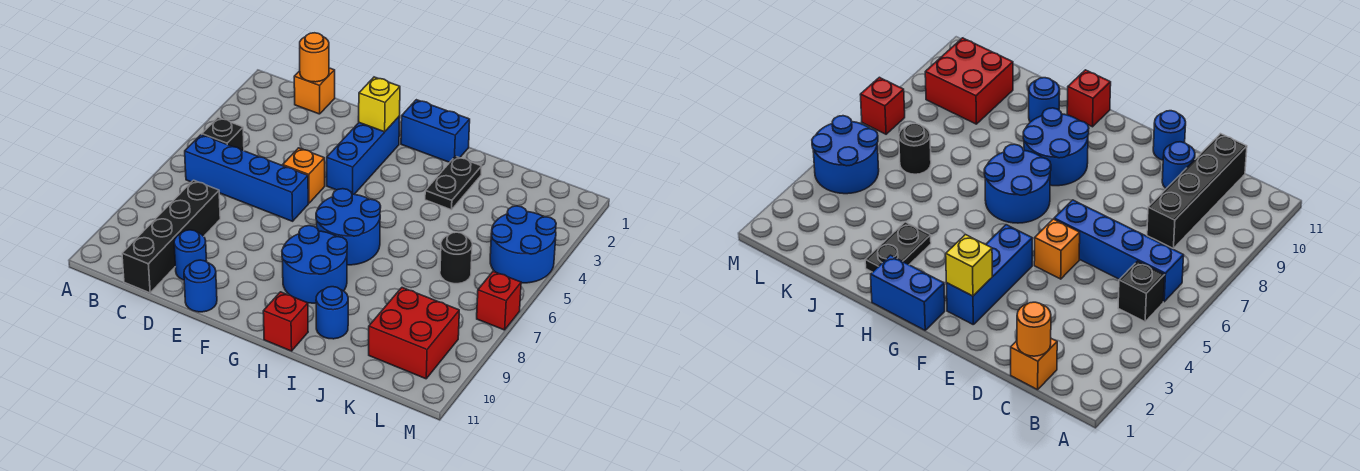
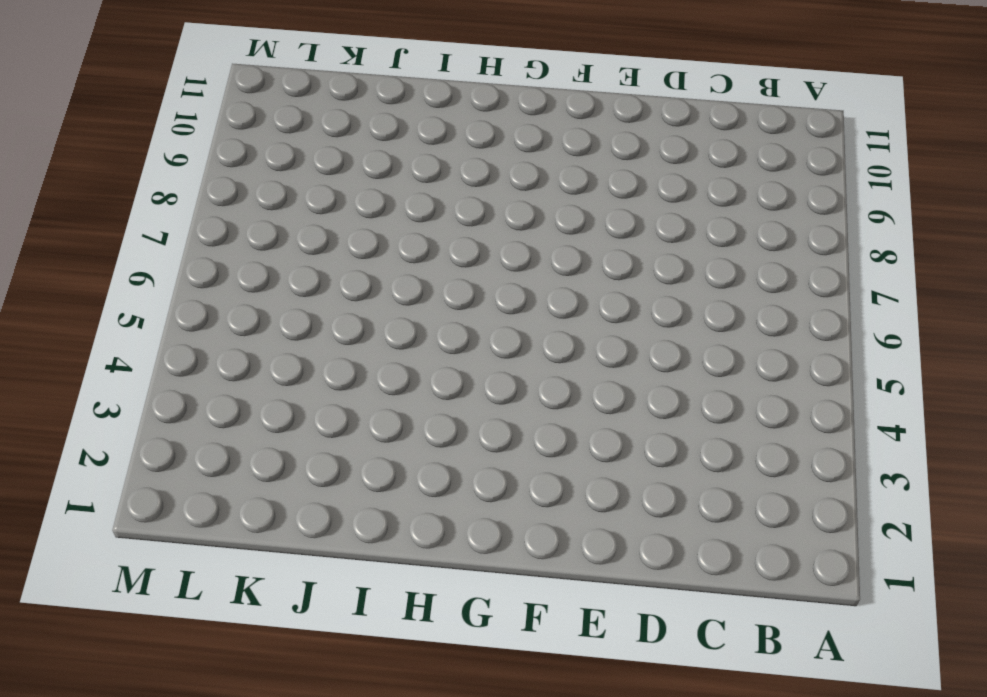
none -> black brick B5 level 1
none -> blue brick B6:E6 level 1
none -> orange brick C1 level 1

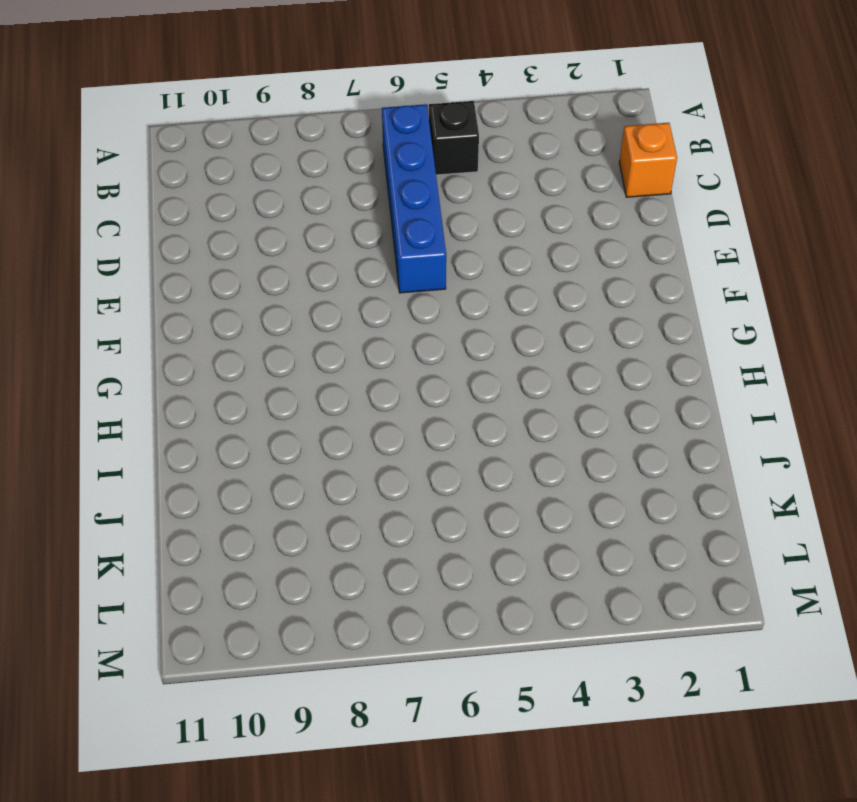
none -> black brick C8:C11 level 1
none -> blue round brick D10 level 1
none -> orange brick E5 level 1

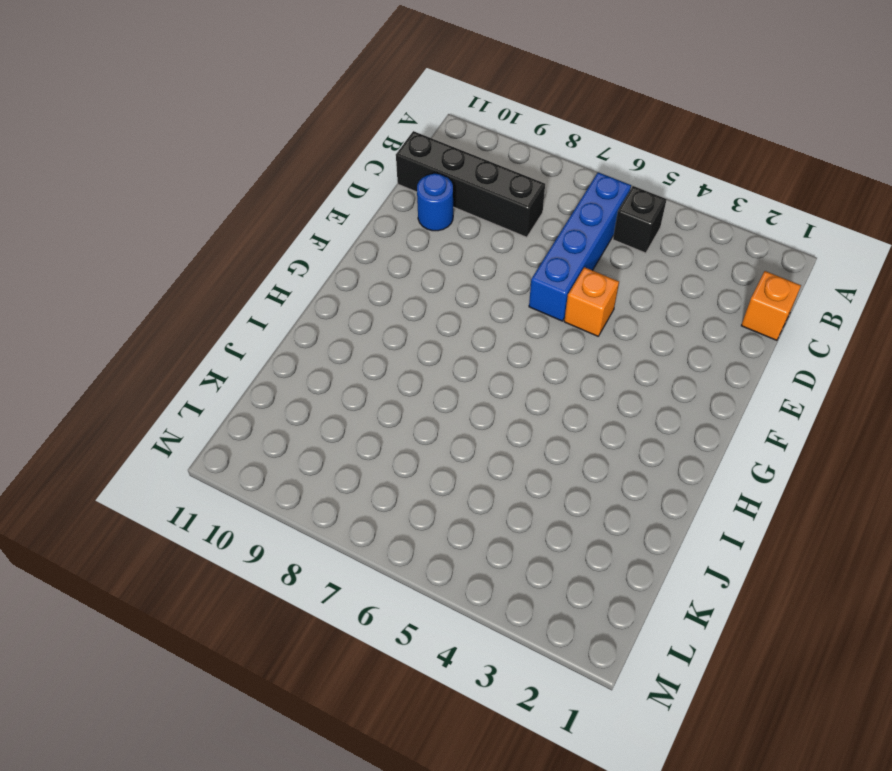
none -> blue round brick E11 level 1
none -> blue brick F2:F4 level 1
none -> blue brick G1:H1 level 1

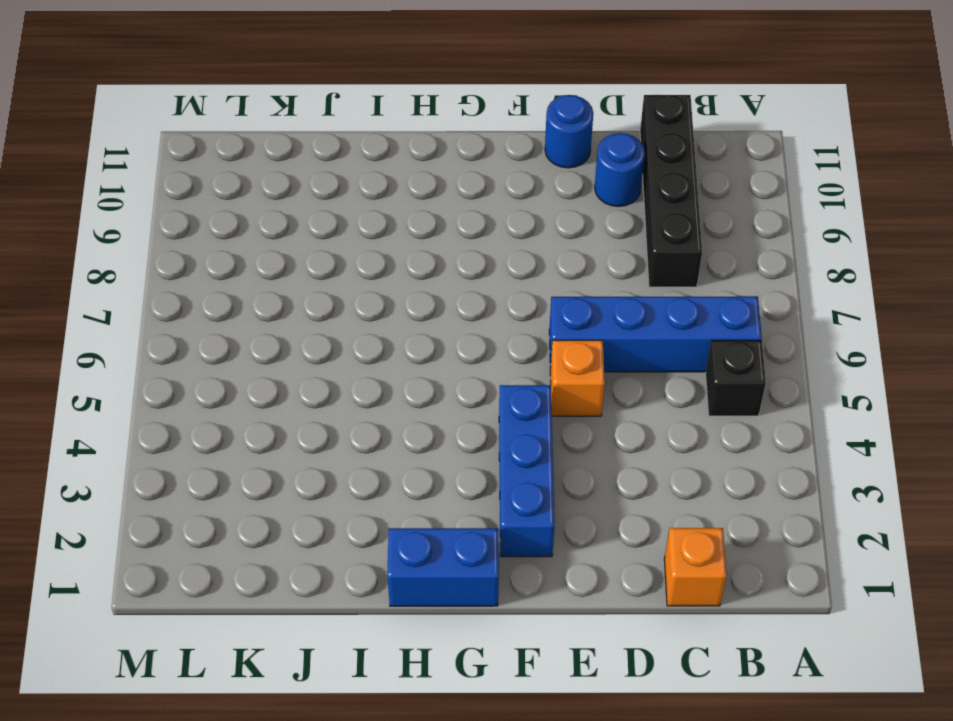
none -> blue round brick G6:H7 level 1
none -> blue round brick G8:H9 level 1
none -> red brick H11 level 1

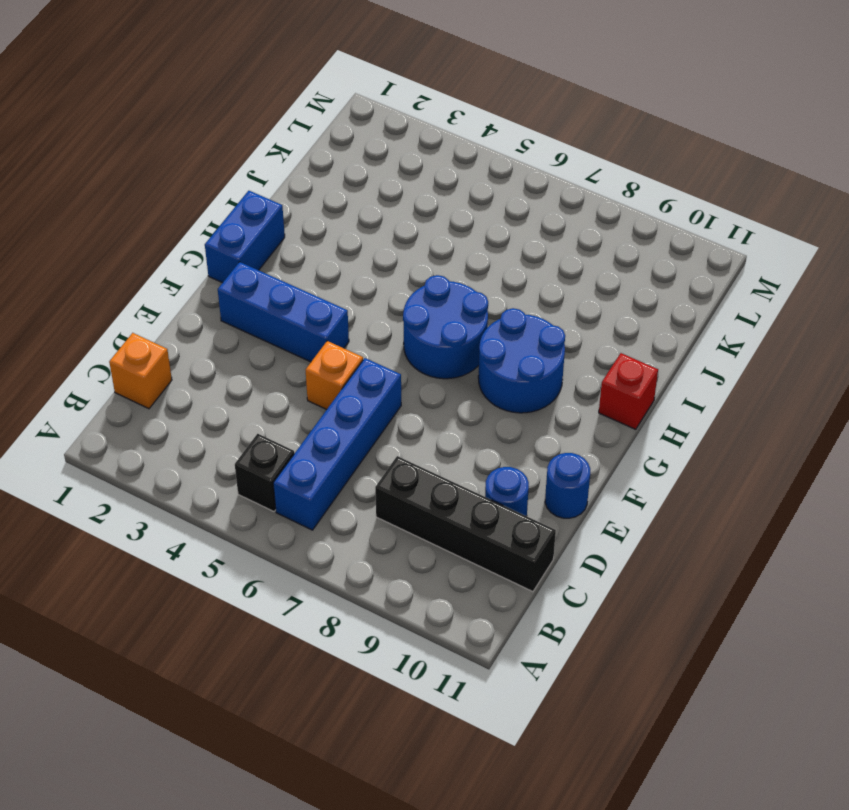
none -> black plate I2:I3 level 1
none -> blue round brick I10 level 1
none -> black round brick K6 level 1

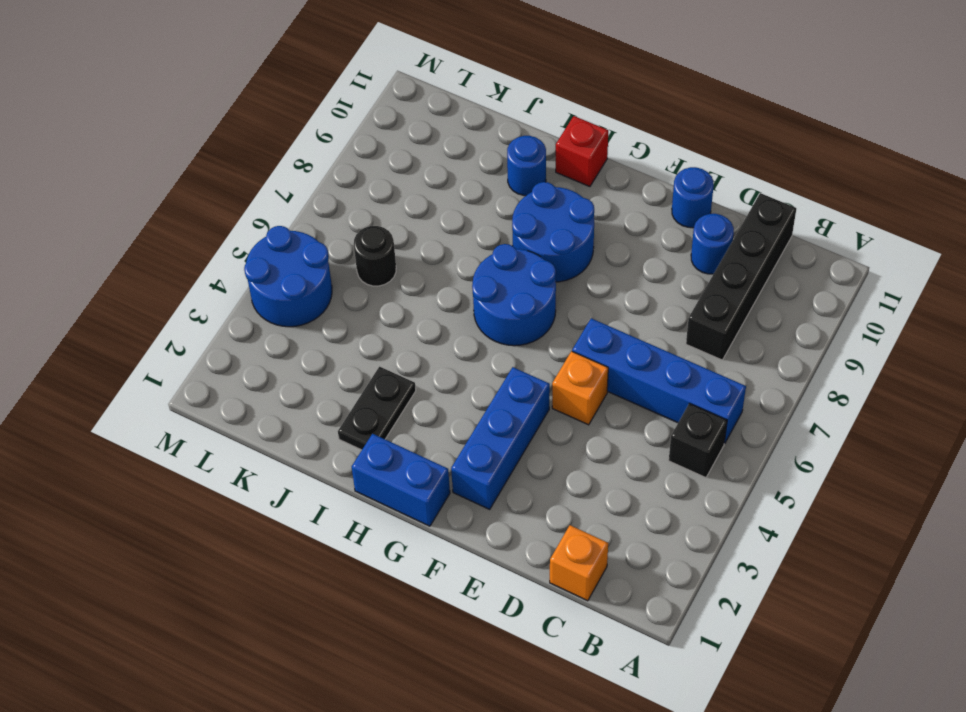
none -> red brick K9:L10 level 1
none -> red brick M7 level 1
none -> orange round brick C1 level 2

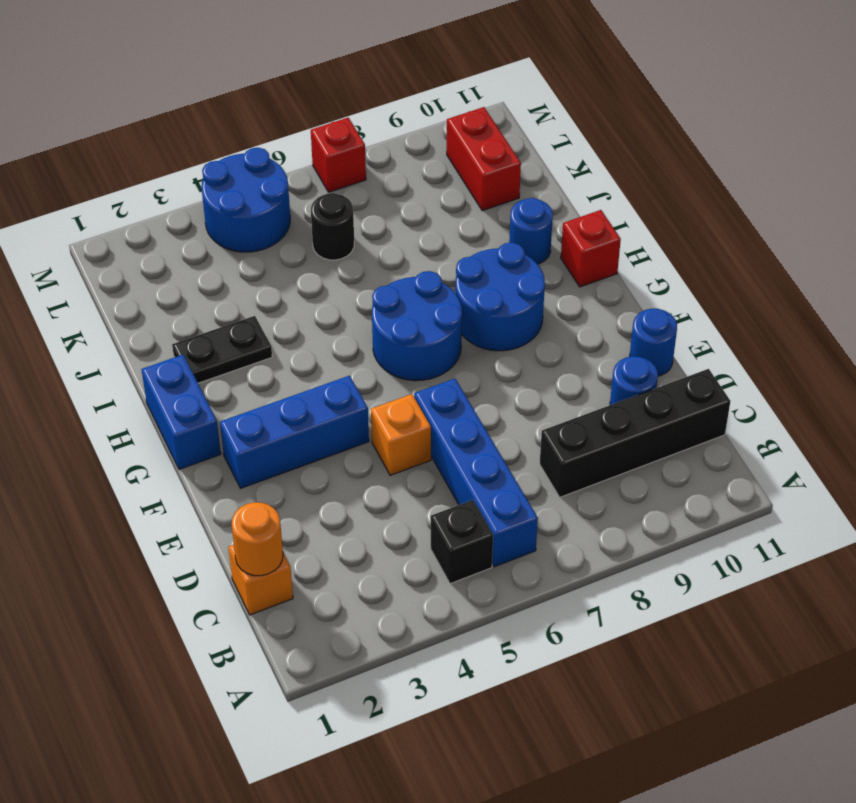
red brick K10:L10 level 1 -> red brick K9:L10 level 1
none -> yellow brick F2 level 2

